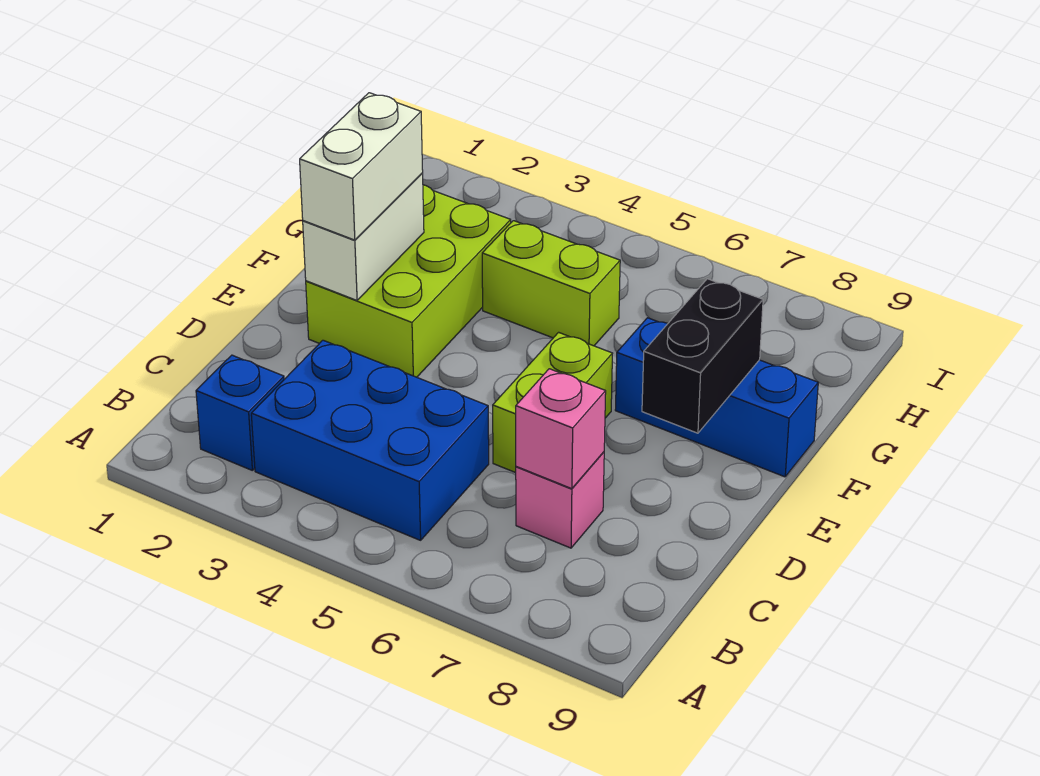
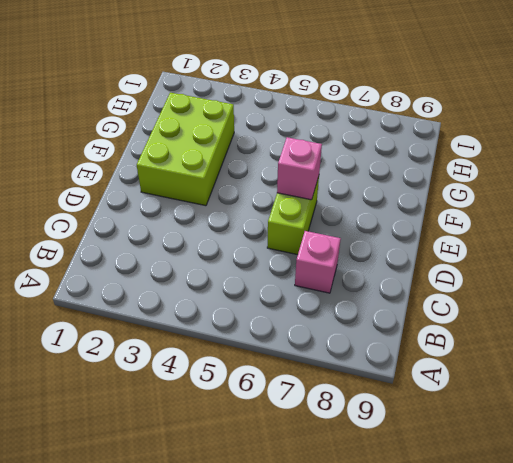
pink brick E6 level 2 -> pink brick C7 level 2
none -> blue brick B2 level 1
none -> blue brick B3:C5 level 1

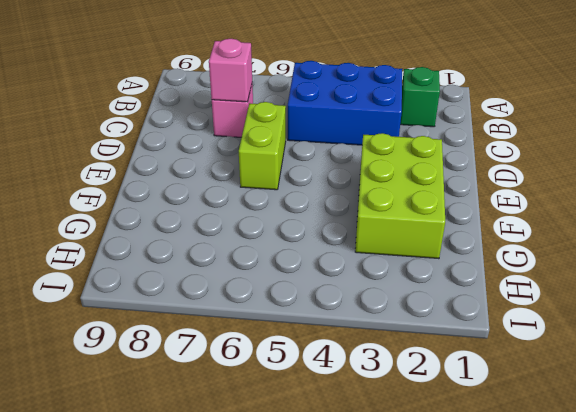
green brick B2 level 1 -> blue brick B2 level 1
none -> blue brick F7:F9 level 1
none -> lime brick G4:G5 level 1

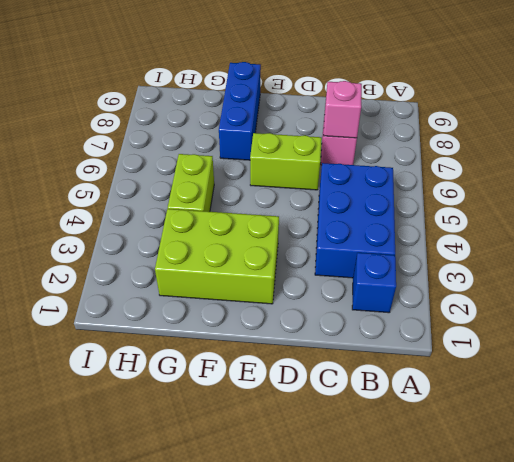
none -> white brick E2:F2 level 2
none -> black brick E8:F8 level 2

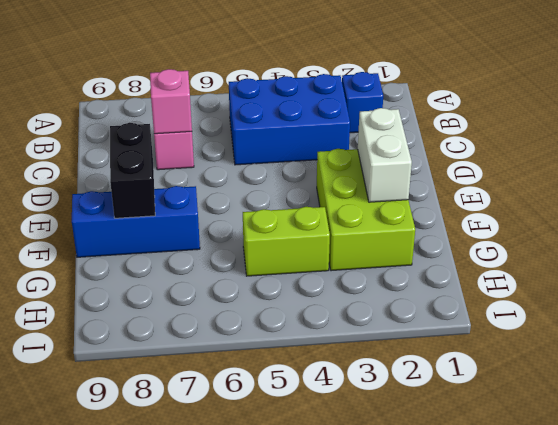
none -> lime brick D6:E6 level 1
none -> white brick E2:F2 level 3

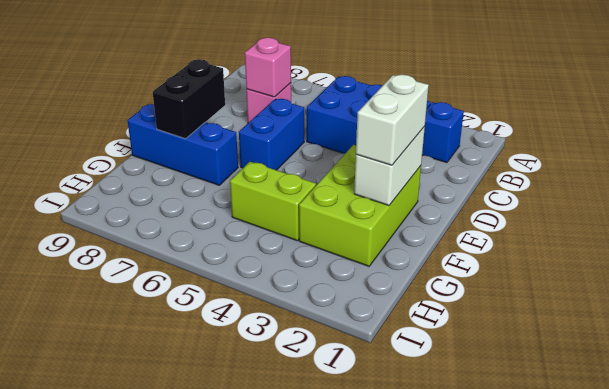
blue brick D6:E6 level 1 -> lime brick D6:E6 level 1

